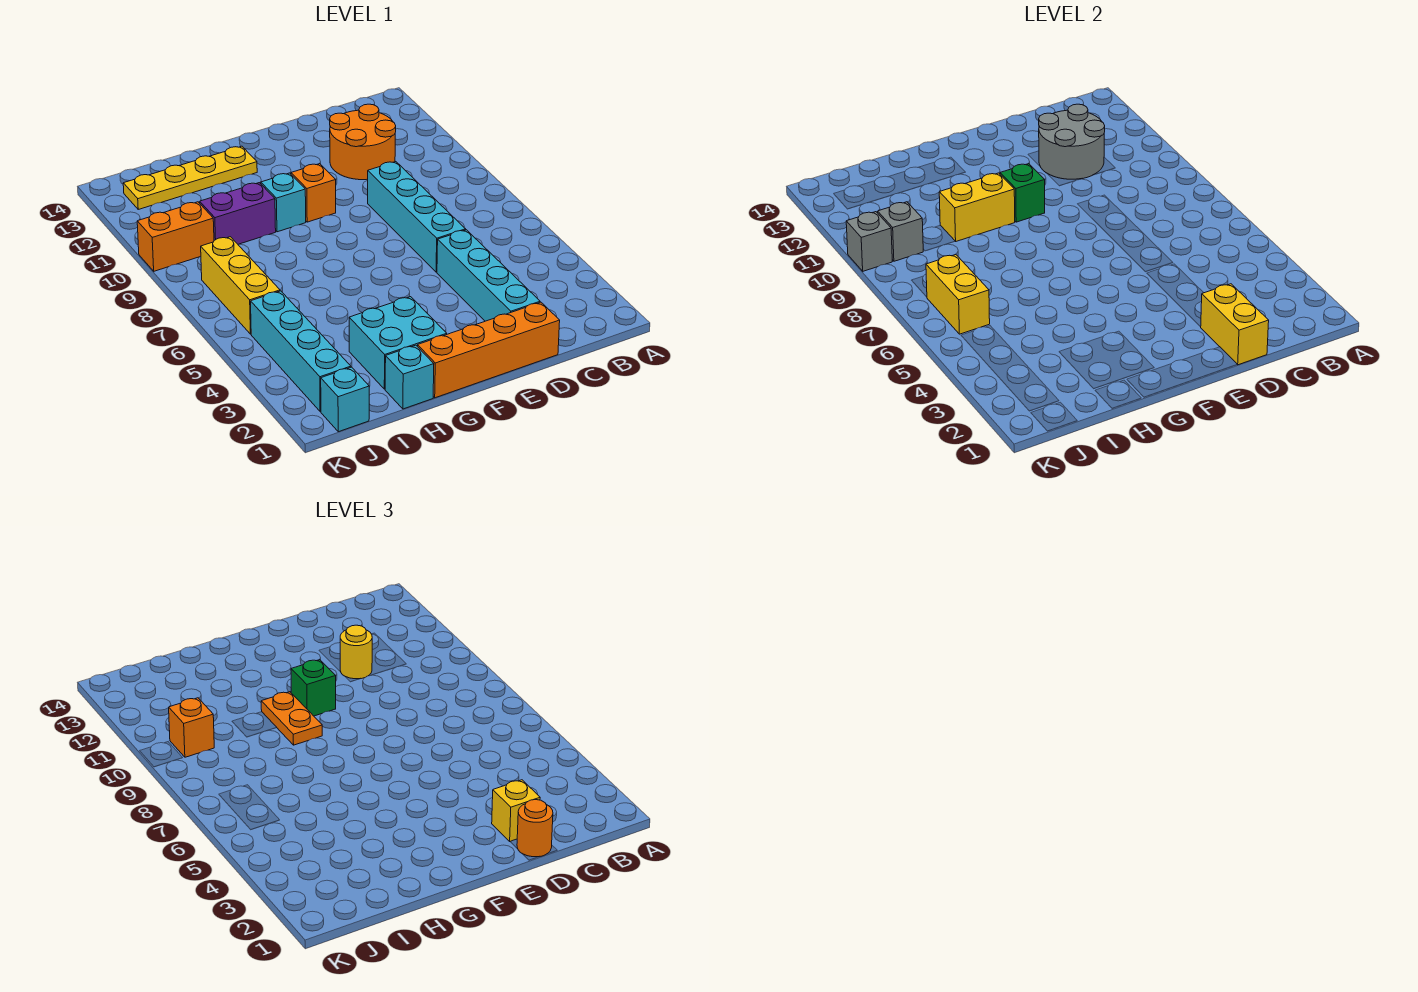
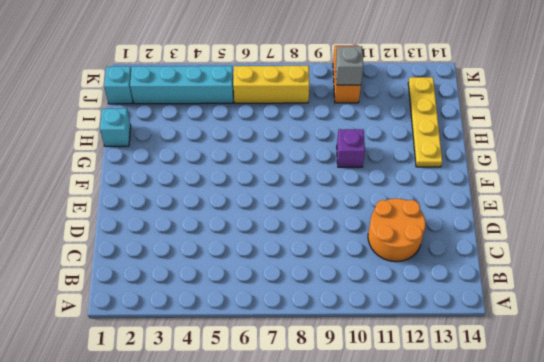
purple brick G10 level 1 -> cyan brick G10 level 1
none -> orange brick D1:G1 level 1
none -> cyan brick D2:D5 level 1
none -> cyan brick D6:D9 level 1

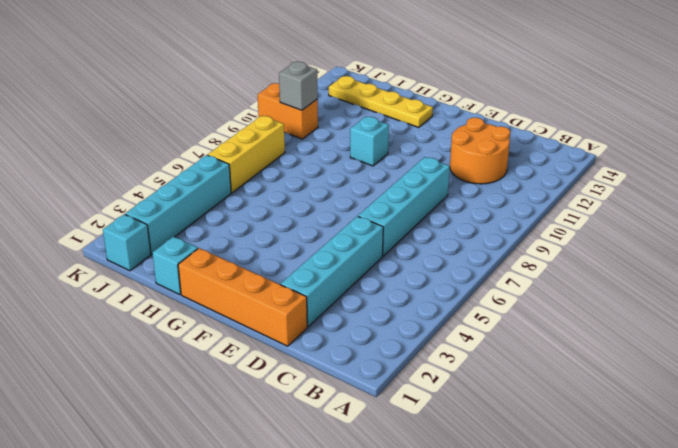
none -> orange brick F10 level 1
none -> cyan brick G2:H3 level 1
none -> purple brick H10:I10 level 1

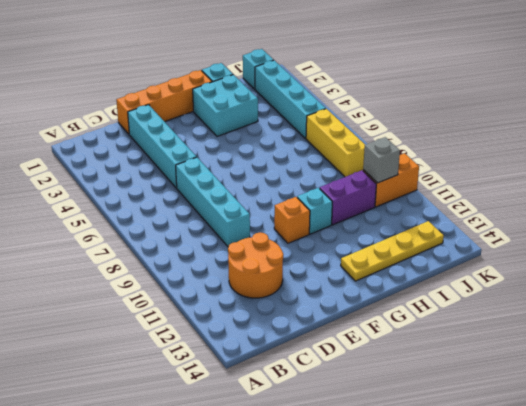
none -> grey round brick C11:D12 level 2
none -> yellow brick D1:D2 level 2
none -> green brick F10 level 2

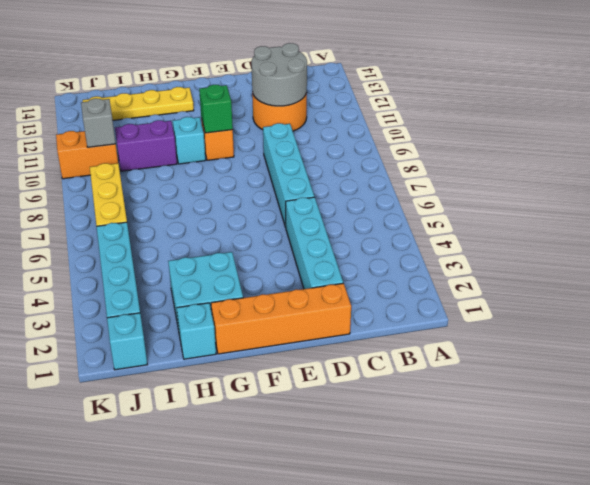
none -> yellow brick D1:D2 level 2
none -> yellow brick G10:H10 level 2
none -> yellow brick J6:J7 level 2

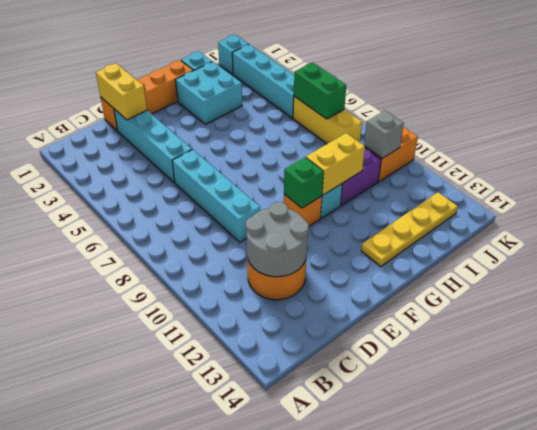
green brick J6:J7 level 2 -> yellow brick J6:J7 level 2
none -> grey brick K10 level 2
none -> orange round brick D1 level 3
none -> yellow brick D2 level 3

